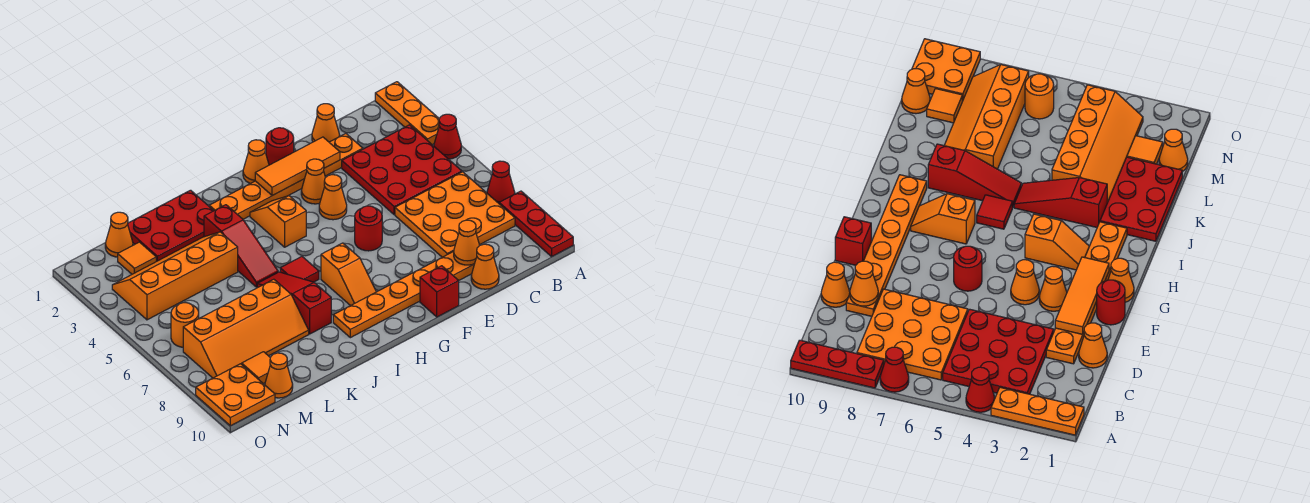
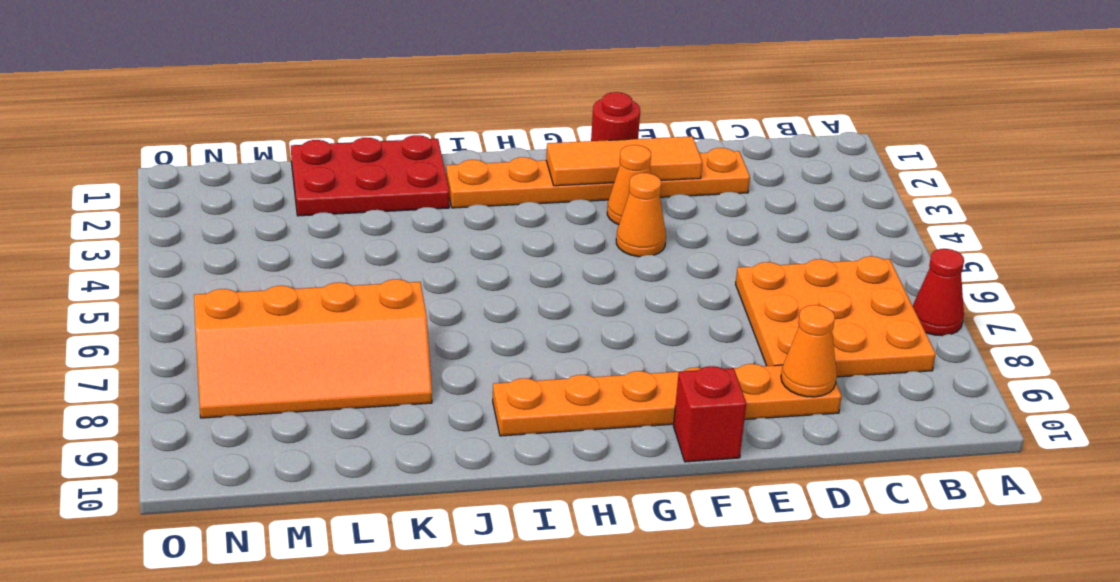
none -> orange plate A1:A3 level 1
none -> red cone A4 level 1
none -> red plate A8:A10 level 1
none -> red plate B3:D5 level 1

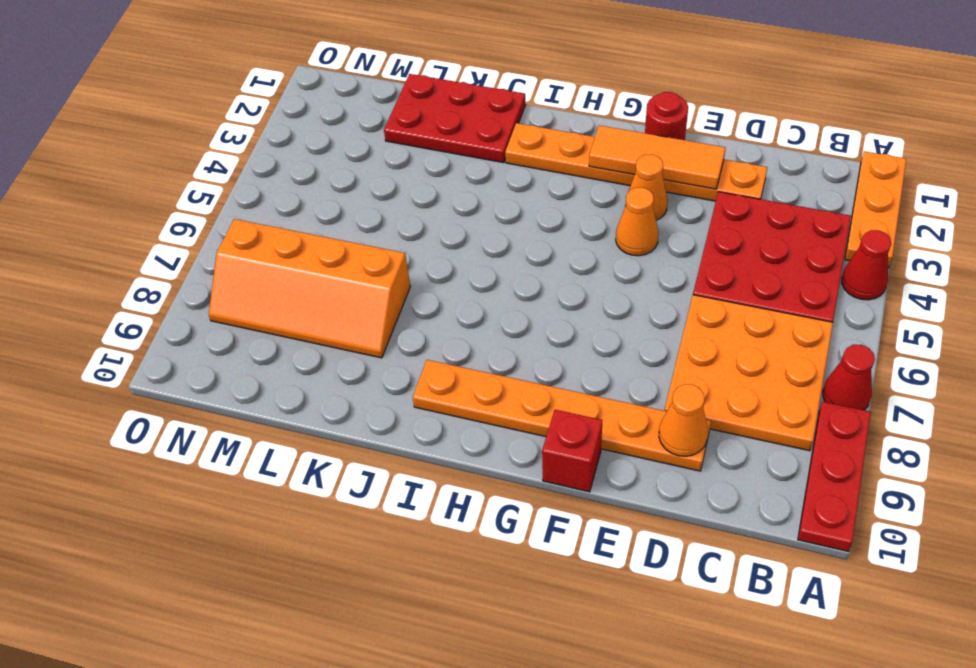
none -> orange cone D1 level 1
none -> orange cone D10 level 1
none -> red round brick F6 level 1
none -> orange cone G1 level 1

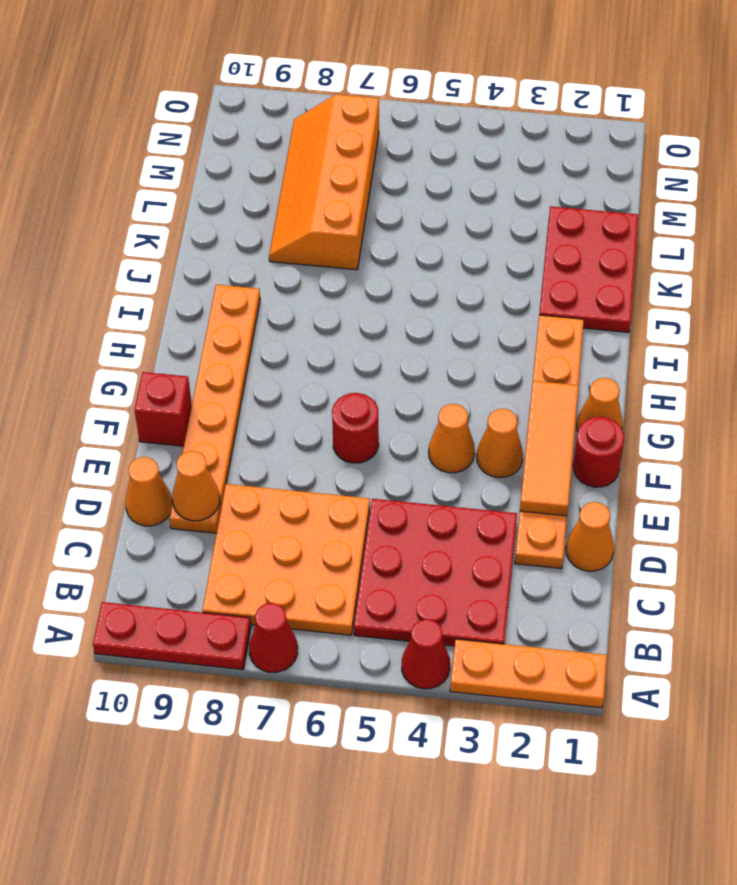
none -> orange slope H3:H4 level 1 top 4
none -> orange slope H7:H8 level 1 top 7
none -> red tile I6 level 1
none -> red slope J3:J5 level 1 top 3

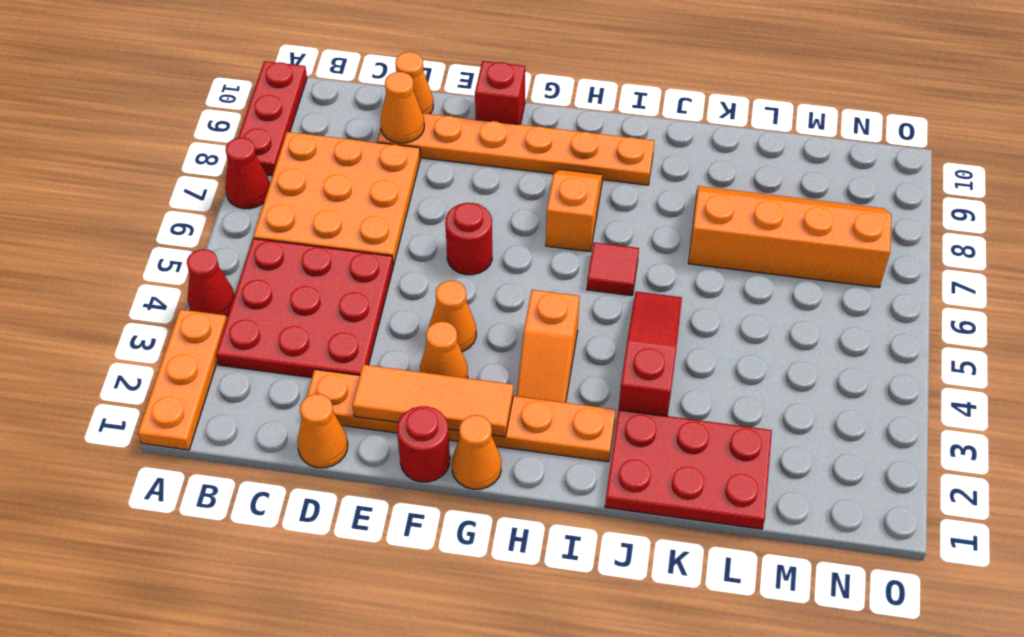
none -> red slope J6:J8 level 1 top 8
none -> orange slope K3:N4 level 1 top 4
none -> orange cone M1 level 1
none -> orange tile M2 level 1

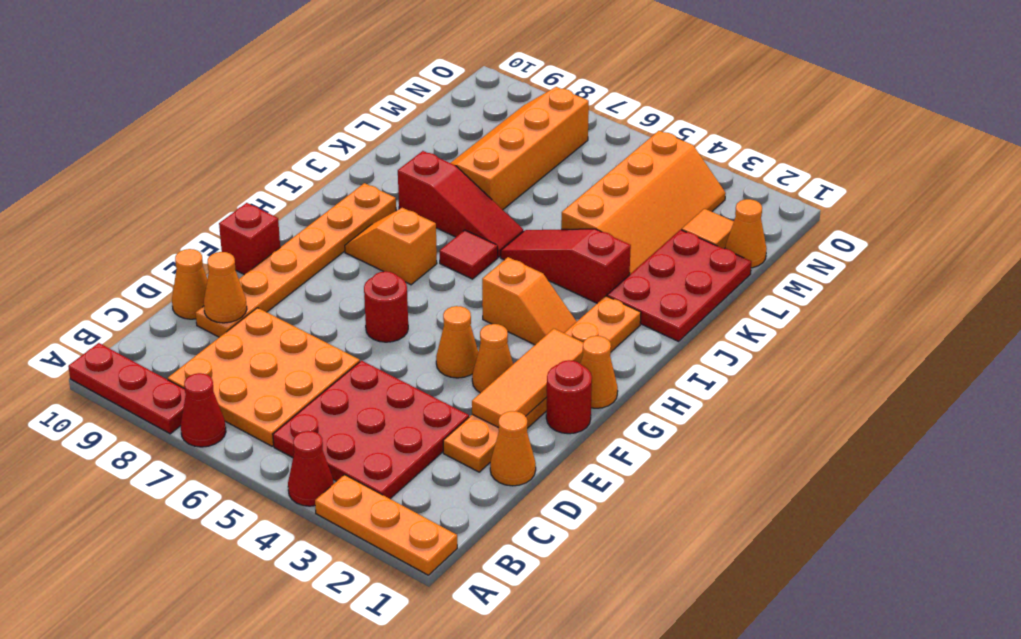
none -> orange tile M9 level 1
none -> orange cone M10 level 1
none -> orange round brick N6 level 1
none -> orange plate N9:O10 level 1

